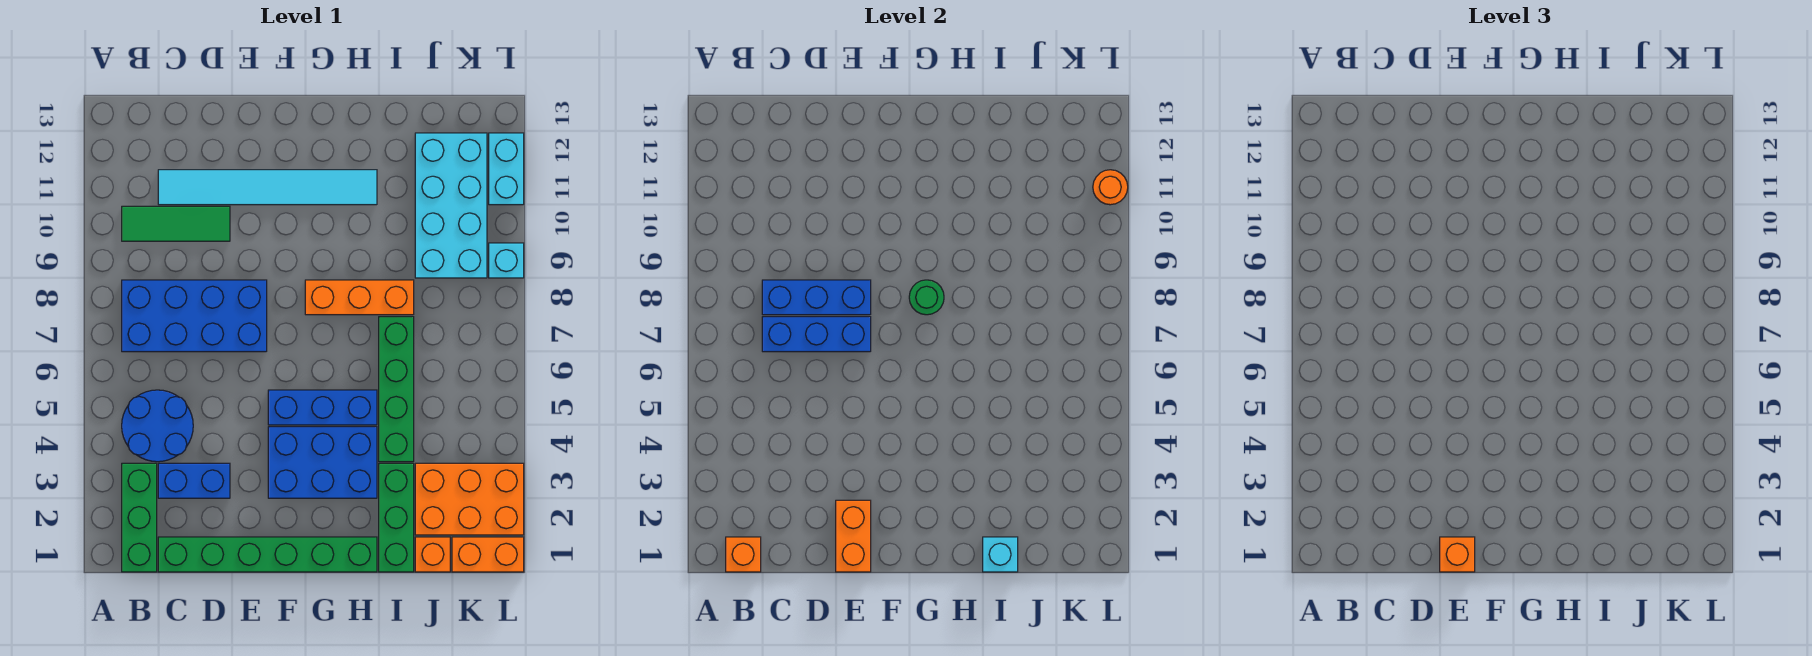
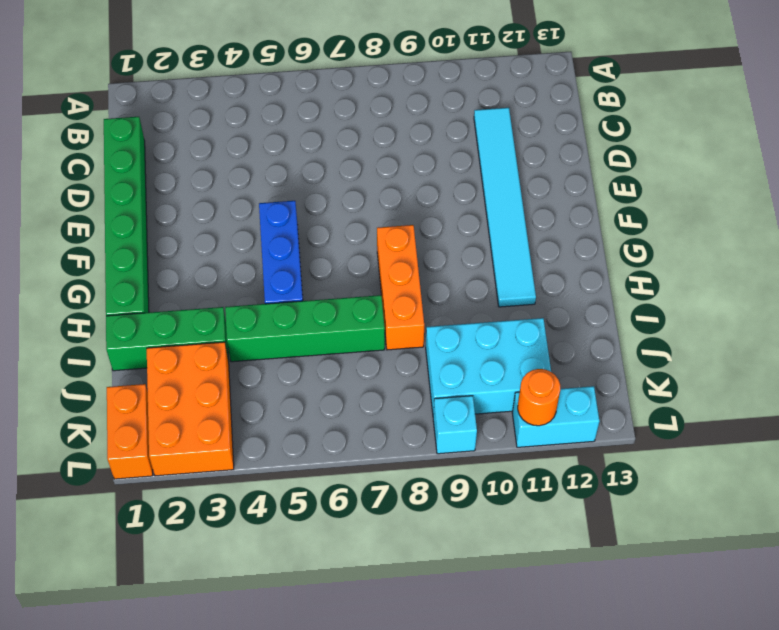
cyan brick J9:K11 level 1 -> cyan brick J9:K12 level 1
none -> green brick B1:B3 level 1
none -> blue round brick B4:C5 level 1
none -> blue brick B7:E8 level 1

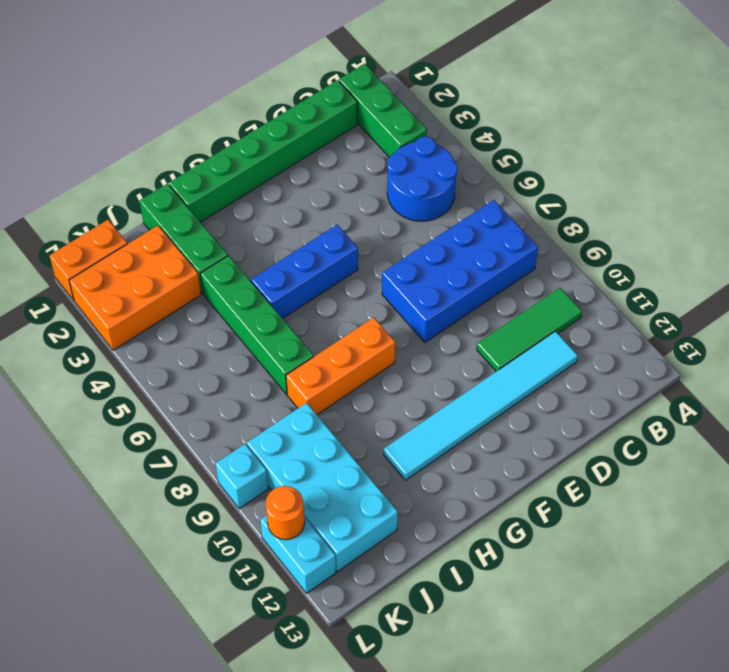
none -> blue brick C3:D3 level 1
none -> blue brick F3:H4 level 1
none -> orange brick J1 level 1

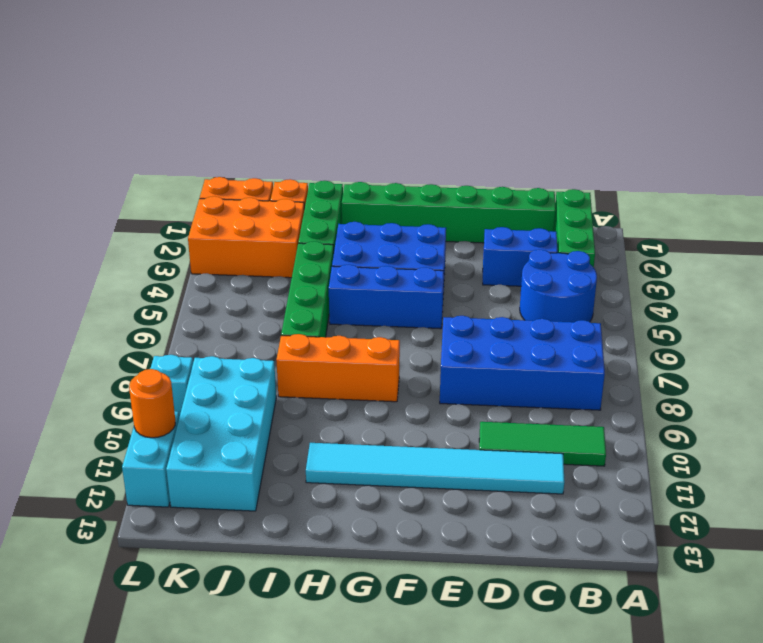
none -> orange brick B1 level 2
none -> blue brick C7:E7 level 2
none -> blue brick C8:E8 level 2

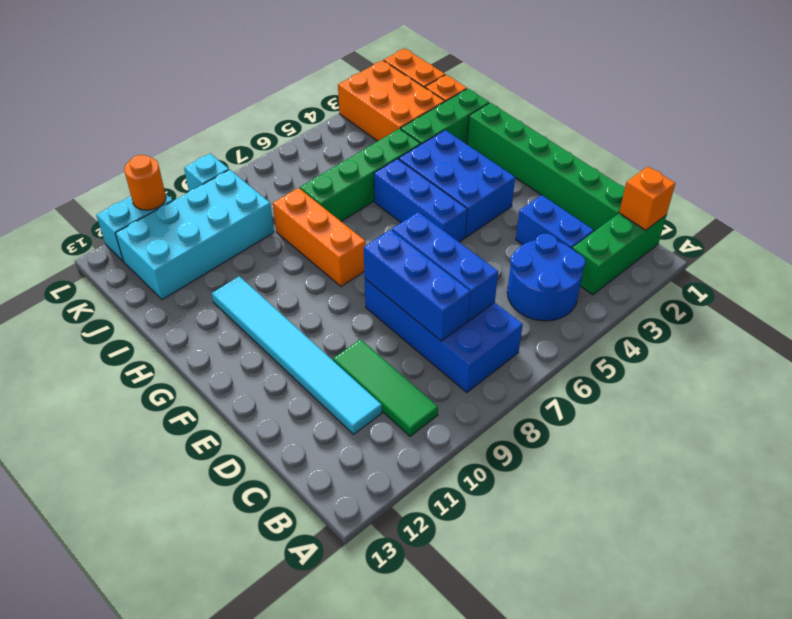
none -> orange brick E1:E2 level 2
none -> green round brick G8 level 2
none -> cyan brick I1 level 2

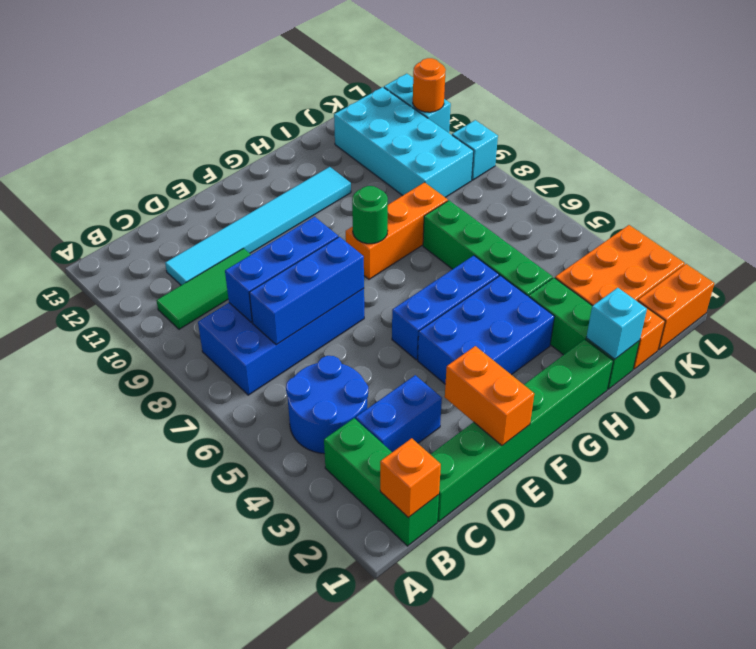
none -> orange brick E1 level 3

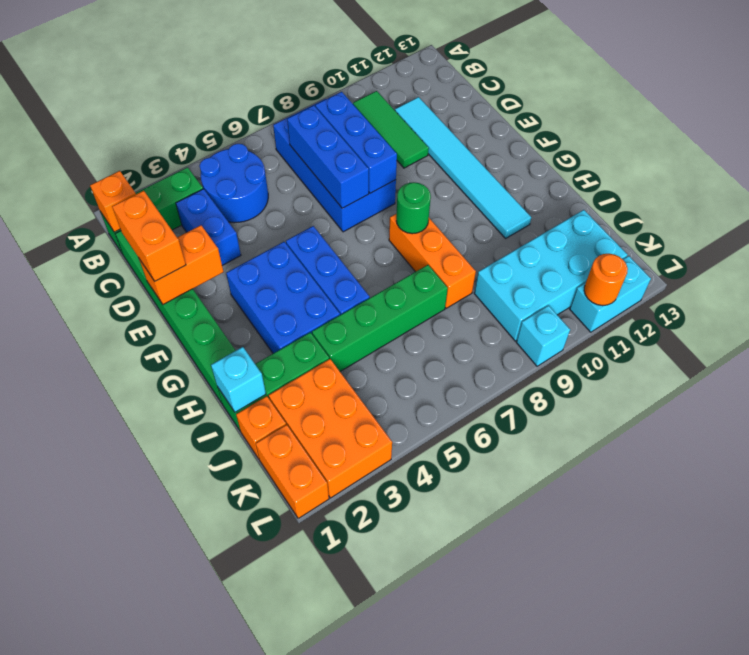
orange brick D1:E1 level 3 -> orange brick E1 level 3

